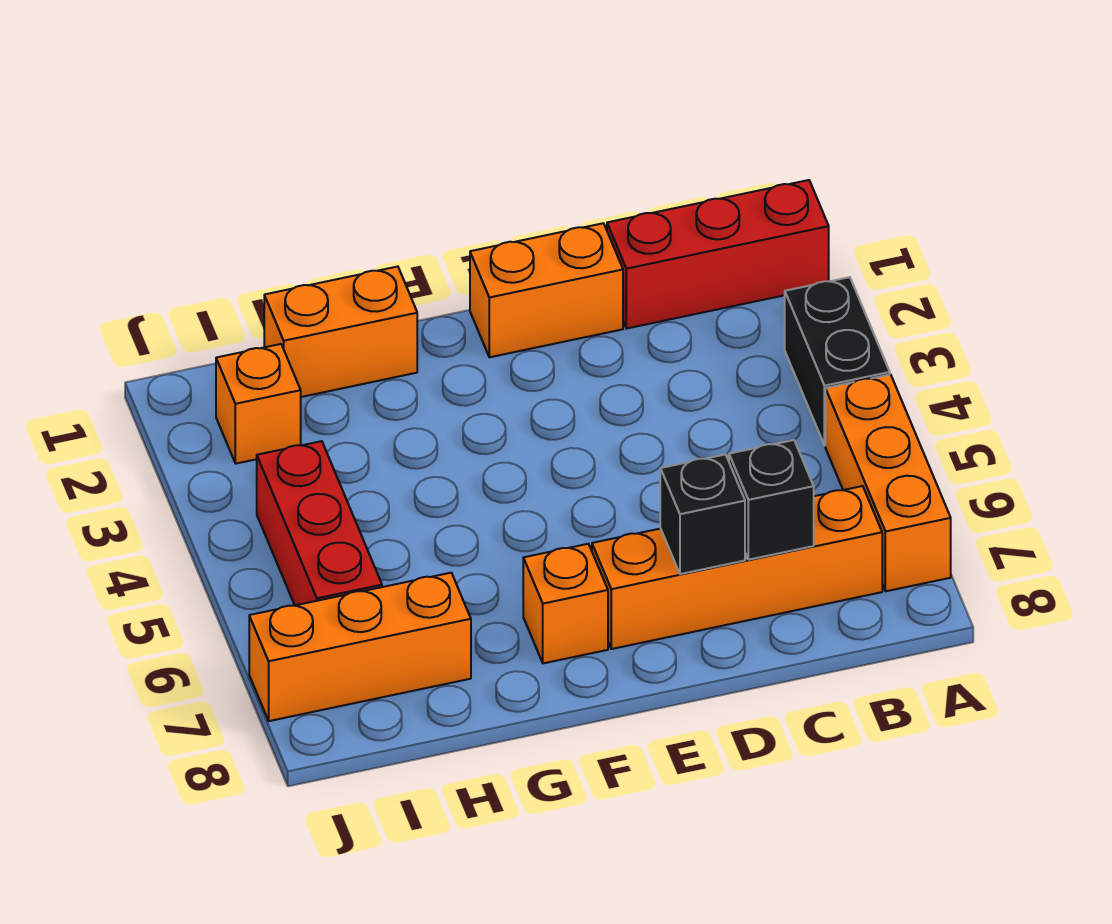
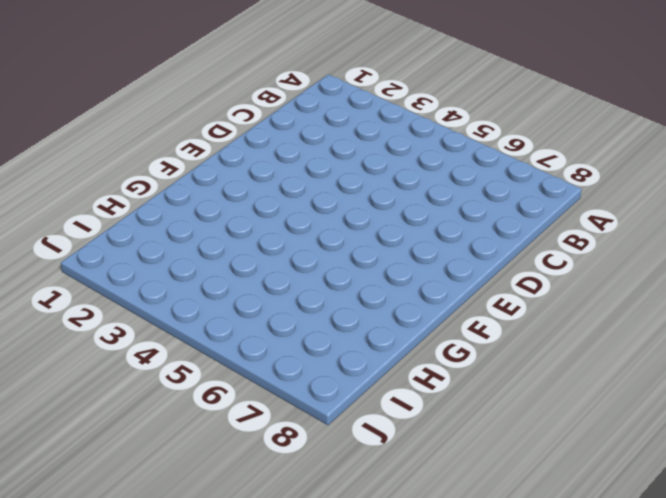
none -> red brick A1:C1 level 1
none -> black brick A3:A4 level 1
none -> orange brick A5:A7 level 1

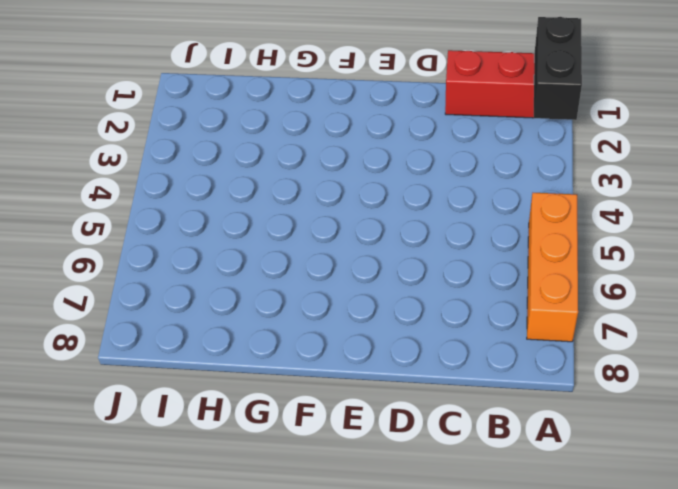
black brick A1:A2 level 2 -> black brick A3:A4 level 1
none -> orange brick B7:E7 level 1
none -> orange brick D1:E1 level 1
none -> orange brick F7 level 1

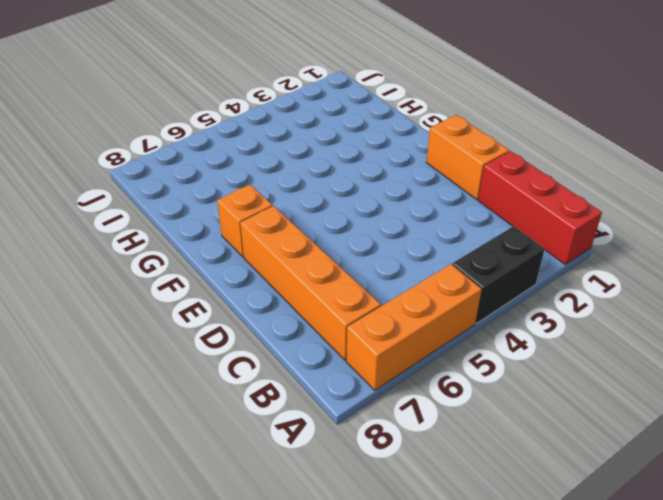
none -> orange brick G1:H1 level 1
none -> orange brick H7:J7 level 1
none -> orange brick I2 level 1

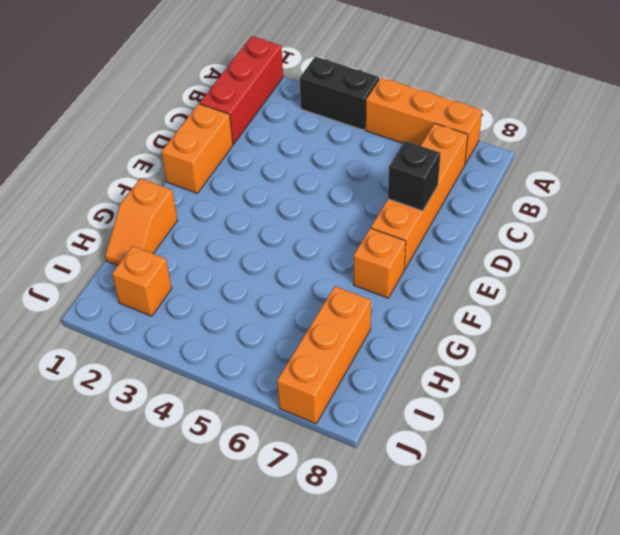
orange slope G1:H1 level 1 top G -> orange brick G1:H1 level 1
none -> red brick I4:I6 level 1
none -> black brick C7 level 2

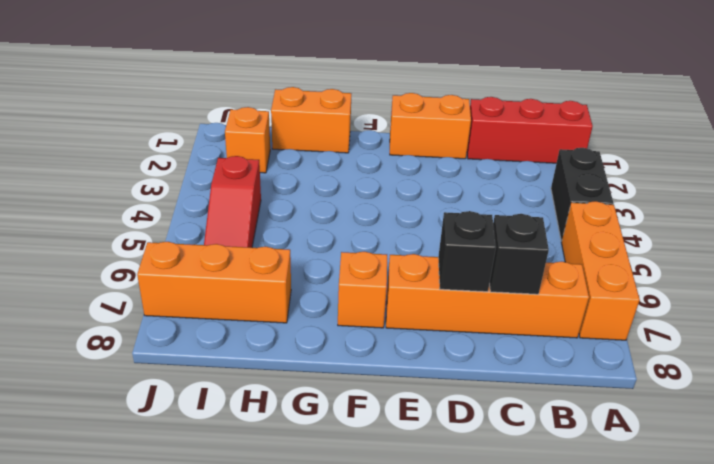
red slope I4:I6 level 1 top 4 -> red brick I4:I6 level 1

